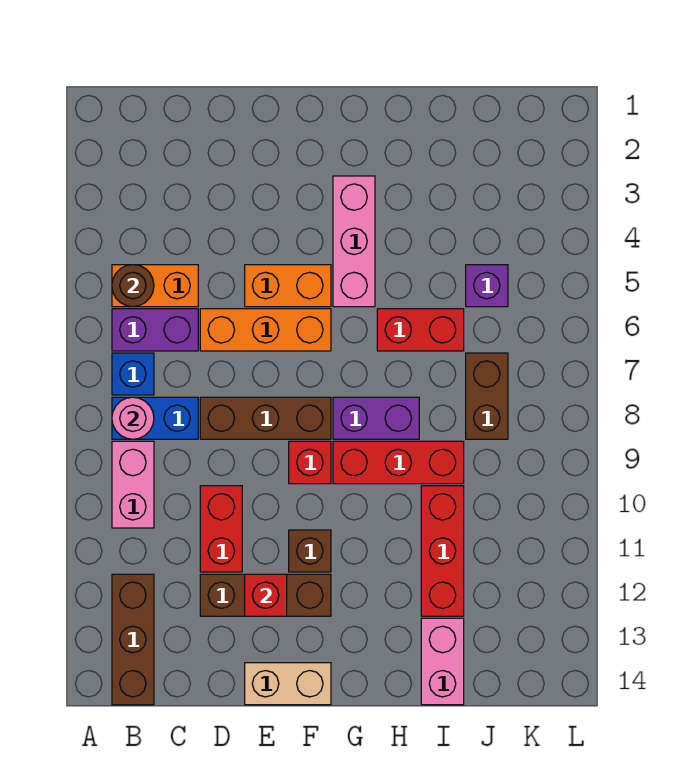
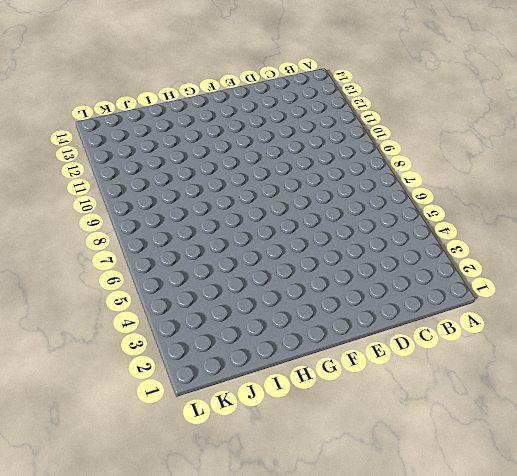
none -> orange brick B5:C5 level 1
none -> purple brick B6:C6 level 1
none -> blue brick B7 level 1

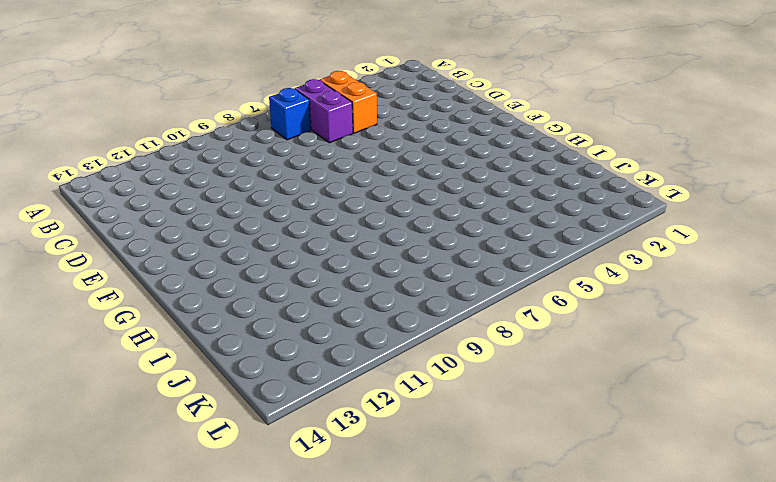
none -> blue brick B8:C8 level 1
none -> pink brick B9:B10 level 1
none -> brown brick B12:B14 level 1

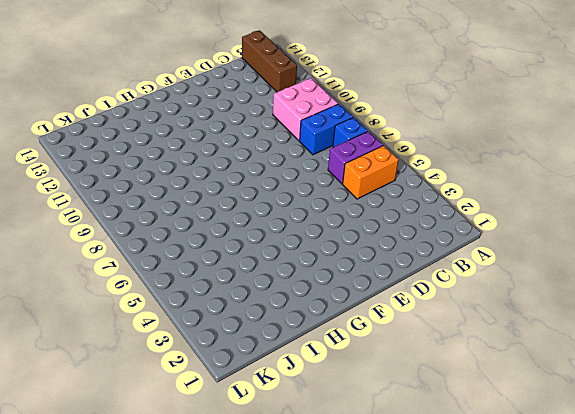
pink brick B9:C10 level 1 -> pink brick B9:B10 level 1
none -> orange brick D6:F6 level 1
none -> brown brick D8:F8 level 1
none -> red brick D10:D11 level 1

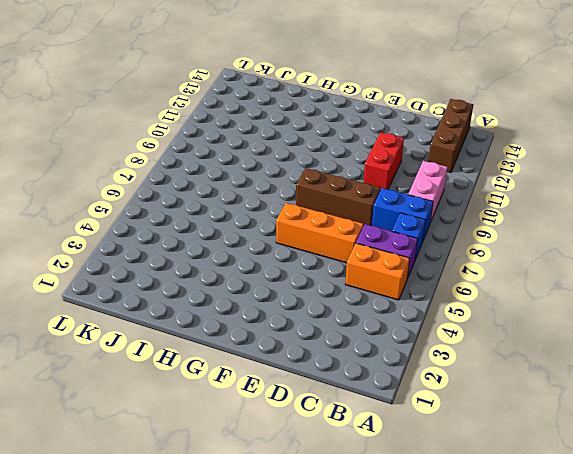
none -> brown brick D12:F12 level 1
none -> orange brick E5:F5 level 1
none -> tan brick E14:F14 level 1

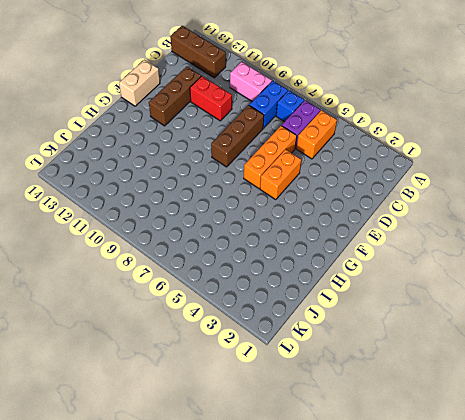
none -> red brick F9 level 1
none -> brown brick F11 level 1
none -> pink brick G3:G5 level 1

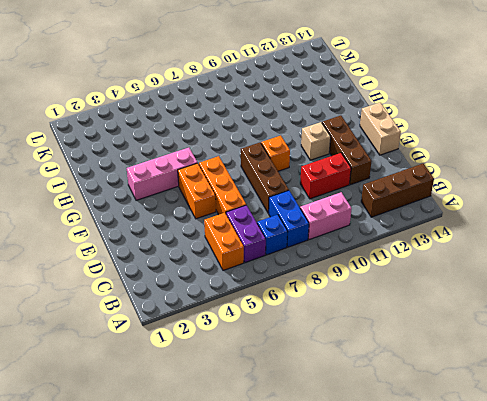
orange brick F9 level 1 -> red brick F9 level 1
tan brick F11 level 1 -> brown brick F11 level 1
none -> purple brick G8:H8 level 1
none -> red brick G9:I9 level 1
none -> red brick H6:I6 level 1

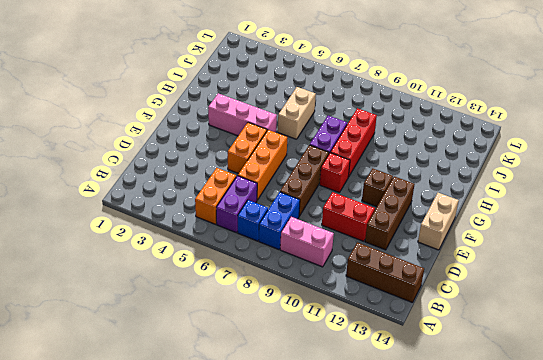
tan brick H6:I6 level 1 -> red brick H6:I6 level 1
none -> red brick I10:I12 level 1
none -> pink brick I13:I14 level 1
none -> purple brick J5 level 1

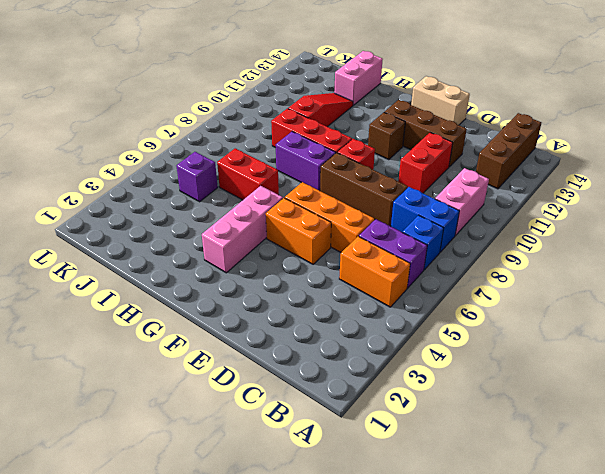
red slope I10:I12 level 1 top 10 -> red brick I10:I12 level 1
none -> brown brick J7:J8 level 1
none -> brown round brick B5 level 2
none -> pink round brick B8 level 2

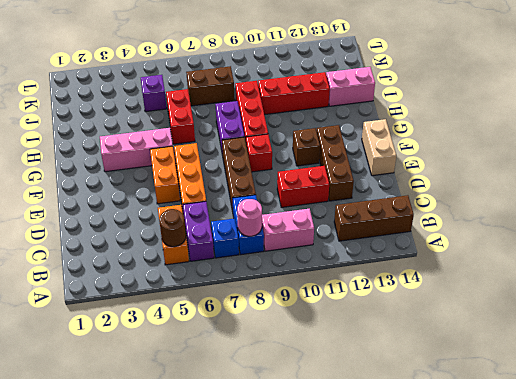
none -> red brick E12 level 2

